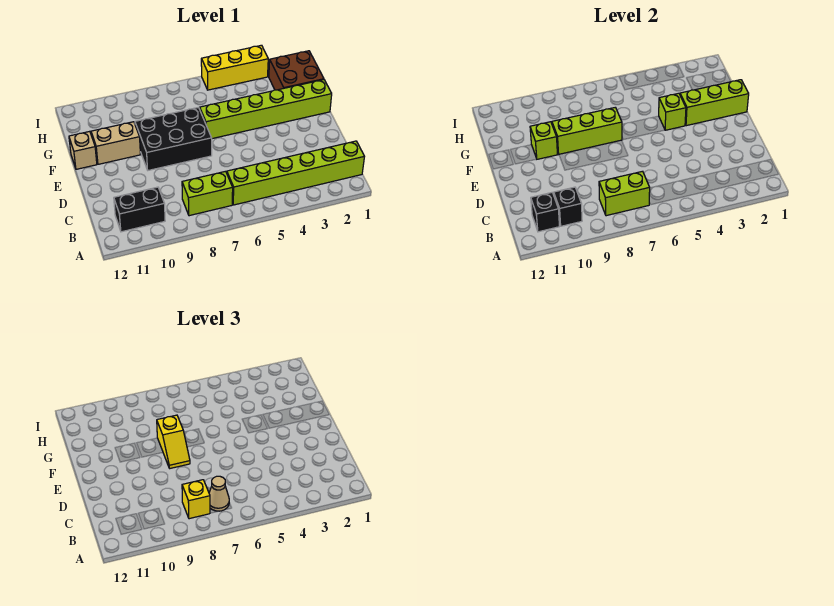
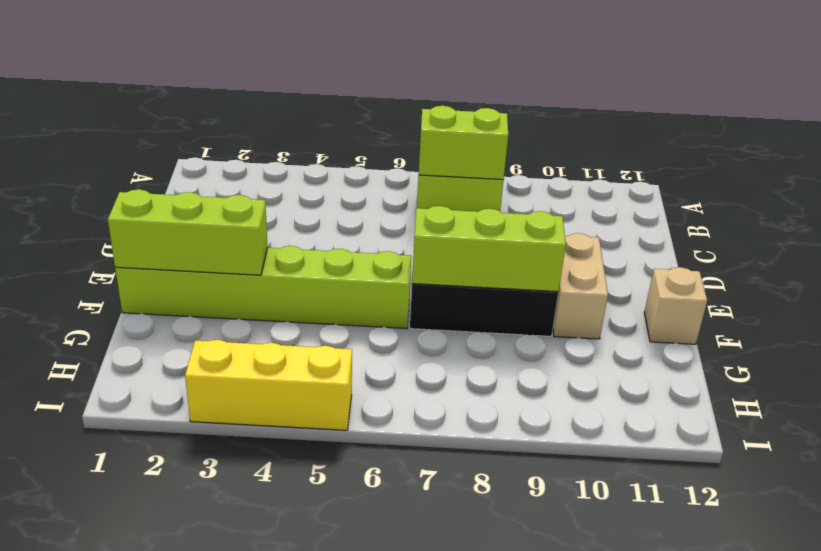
tan brick E10:F10 level 1 -> tan brick F10:F11 level 1
none -> lime brick B1:B6 level 1
none -> black brick B10:B11 level 1
none -> brown brick G1:H2 level 1

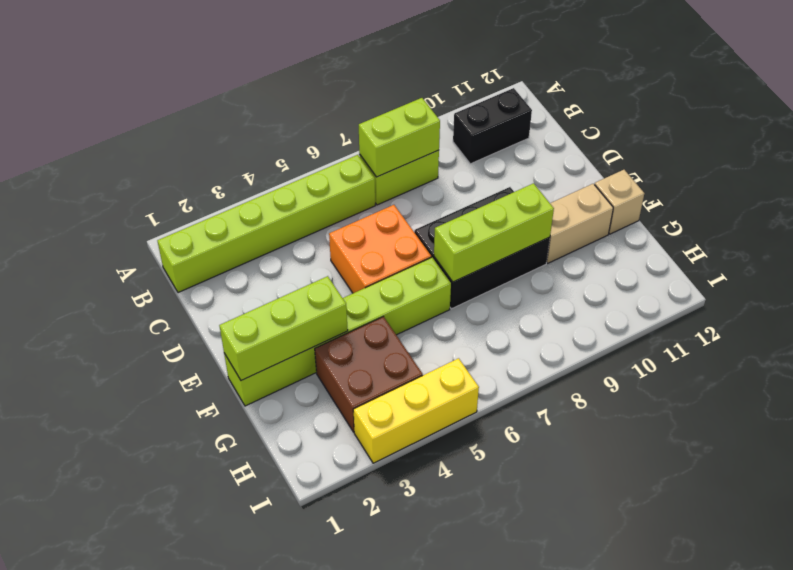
orange brick D5:E6 level 1 -> none
brown brick G3:H4 level 1 -> brown brick G1:H2 level 1
none -> black brick B10 level 2
none -> black brick B11 level 2
none -> lime brick F4 level 2

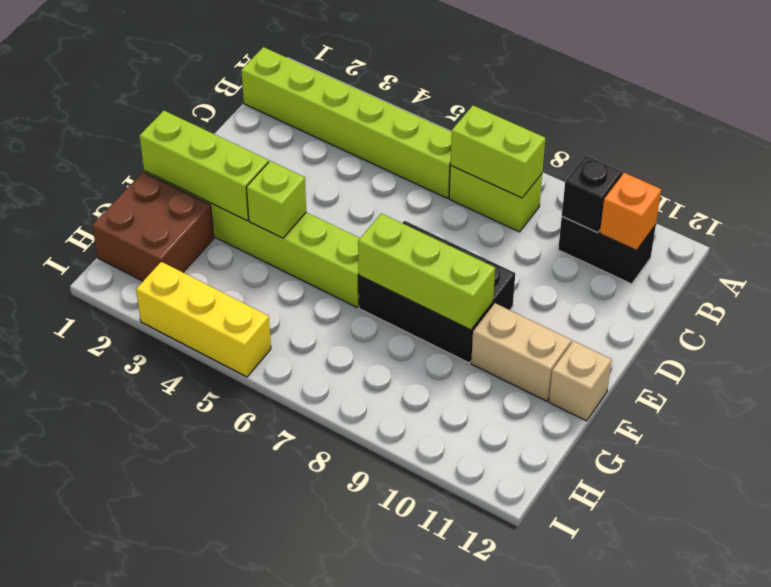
orange brick B11 level 2 -> black brick B11 level 2
none -> lime brick F10 level 2
none -> tan cone B7 level 3
none -> yellow brick B8 level 3

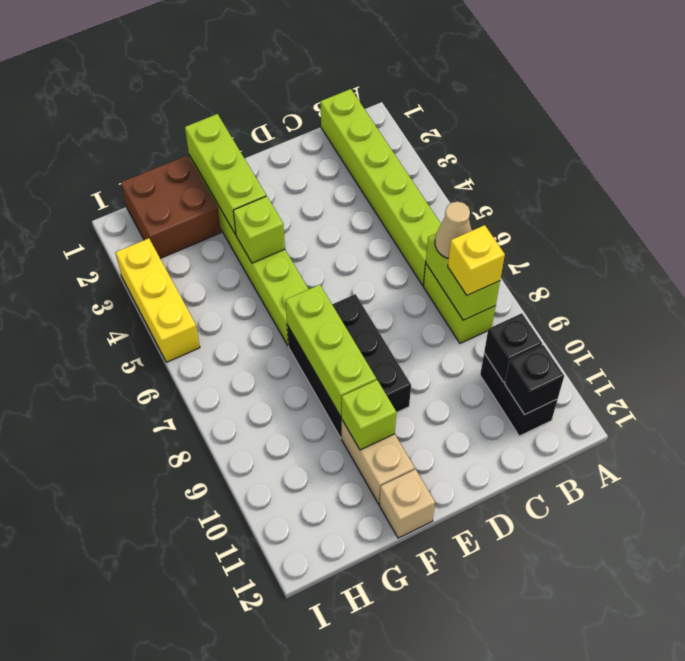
none -> yellow slope E8:F8 level 3 top F

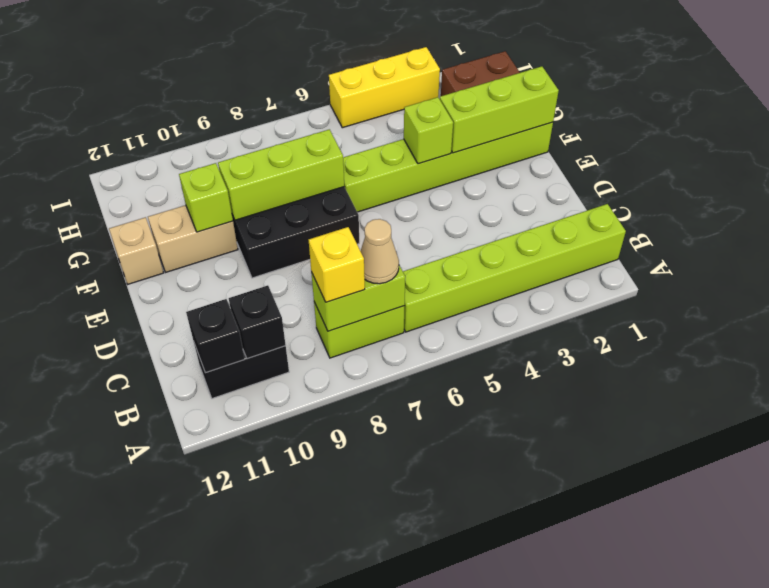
none -> yellow slope E8:F8 level 3 top F

